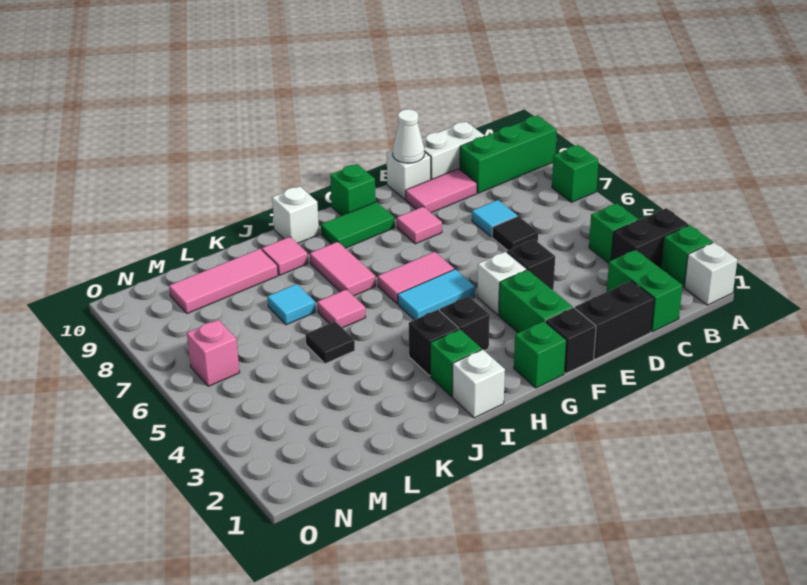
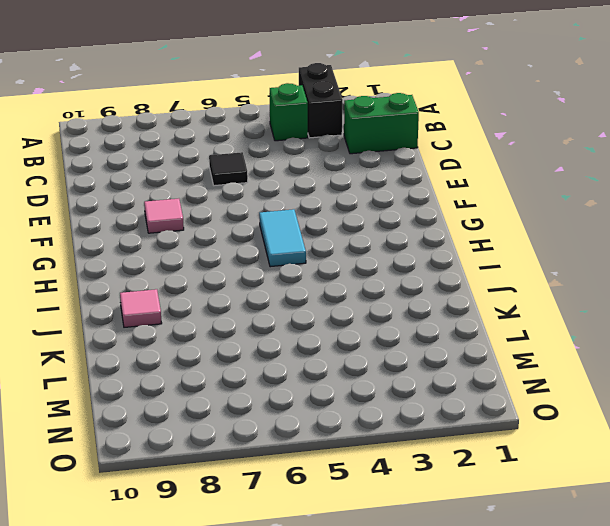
none -> white brick A1 level 1
none -> green brick A2 level 1
none -> green brick A7 level 1
none -> green brick A9:C9 level 1

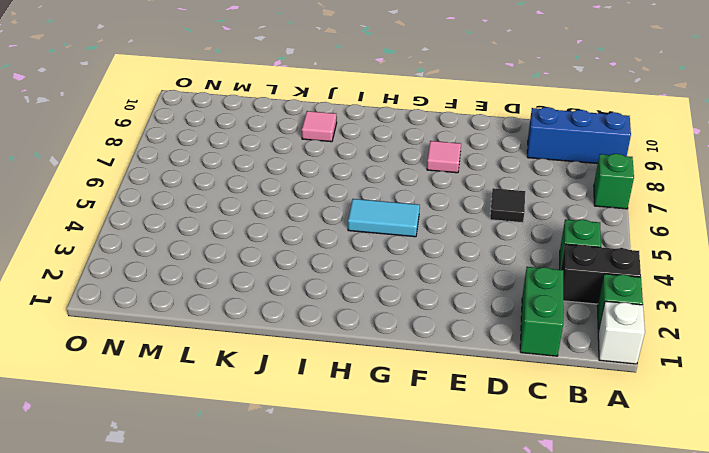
blue brick A9:C9 level 1 -> green brick A9:C9 level 1
none -> white brick C10:D10 level 1
none -> black brick D1:E1 level 1
none -> cyan tile D7 level 1
none -> pink tile D9:E9 level 1

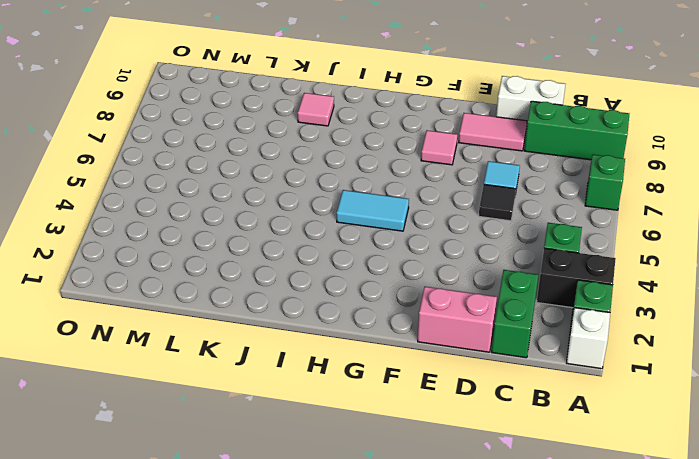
pink brick D1:E1 level 1 -> black brick D1:E1 level 1
none -> black brick E4 level 1
none -> white brick E10 level 1
none -> black brick F1 level 1
none -> green brick F2:F3 level 1

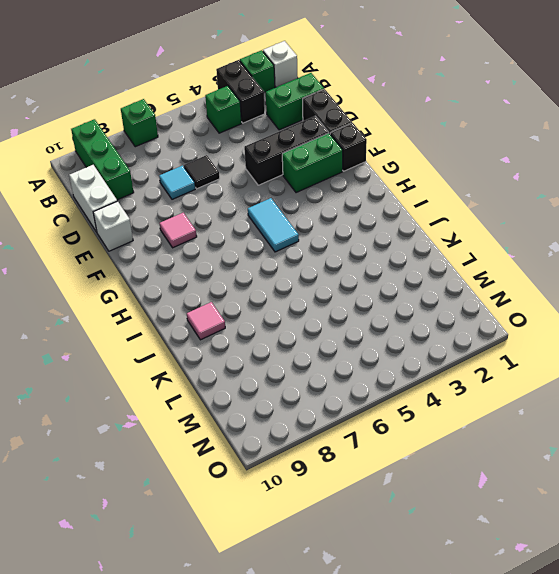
black brick E2:E4 level 1 -> black brick E4 level 1
none -> pink tile D9:E9 level 1
none -> white brick F4 level 1
none -> green brick G1 level 1
none -> pink tile G6:H6 level 1

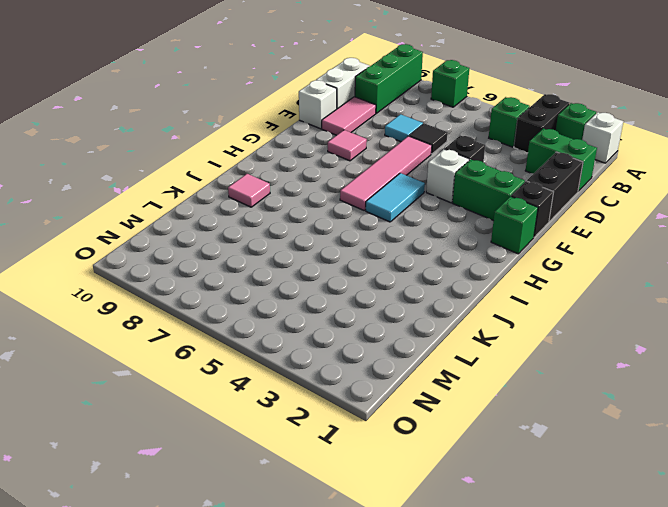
pink tile E6:H6 level 1 -> pink tile G6:H6 level 1
none -> green tile G9:H9 level 1
none -> green brick G10 level 1
none -> black brick H3 level 1
none -> white brick I1 level 1

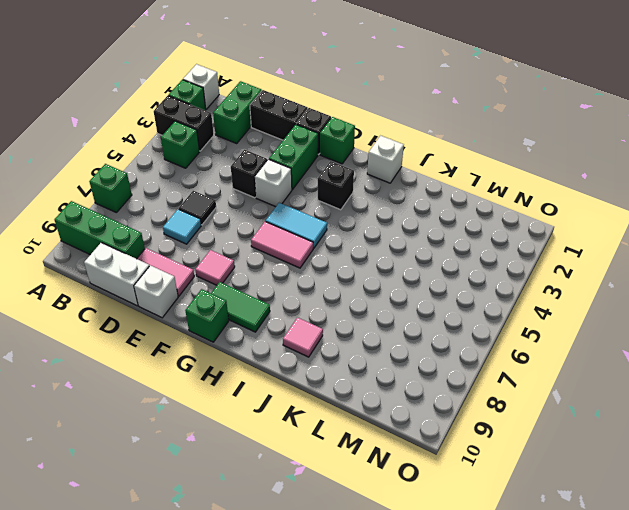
none -> green brick I2 level 1
none -> black brick I3 level 1
none -> pink tile I7:I8 level 1
none -> white brick I10 level 1

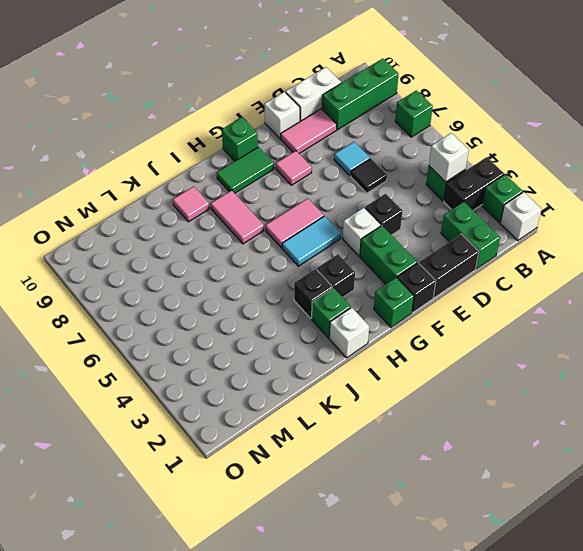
white brick B4 level 2 -> white brick I10 level 1
none -> pink tile J6 level 1
none -> black tile K5 level 1
none -> cyan tile K7 level 1
none -> pink tile K9:M9 level 1

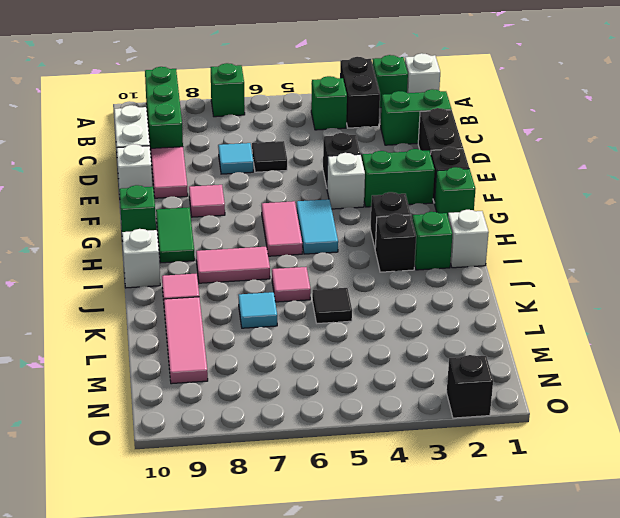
black brick O2 level 1 -> none
none -> pink brick N6 level 1
none -> white cone E10 level 2

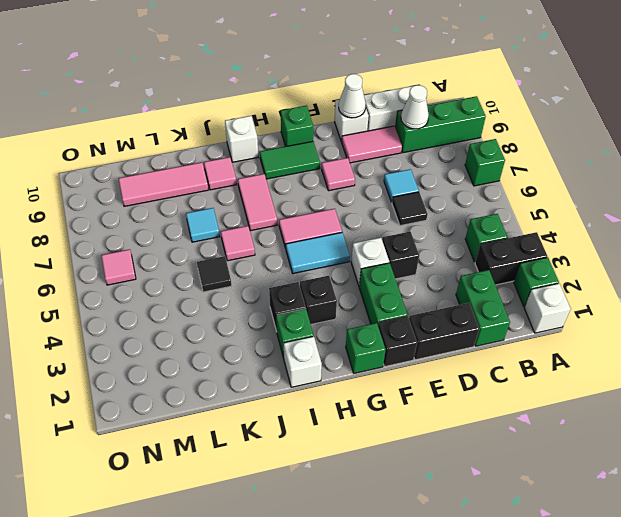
white cone C9 level 2 -> none
pink tile N6 level 1 -> pink brick N6 level 1

